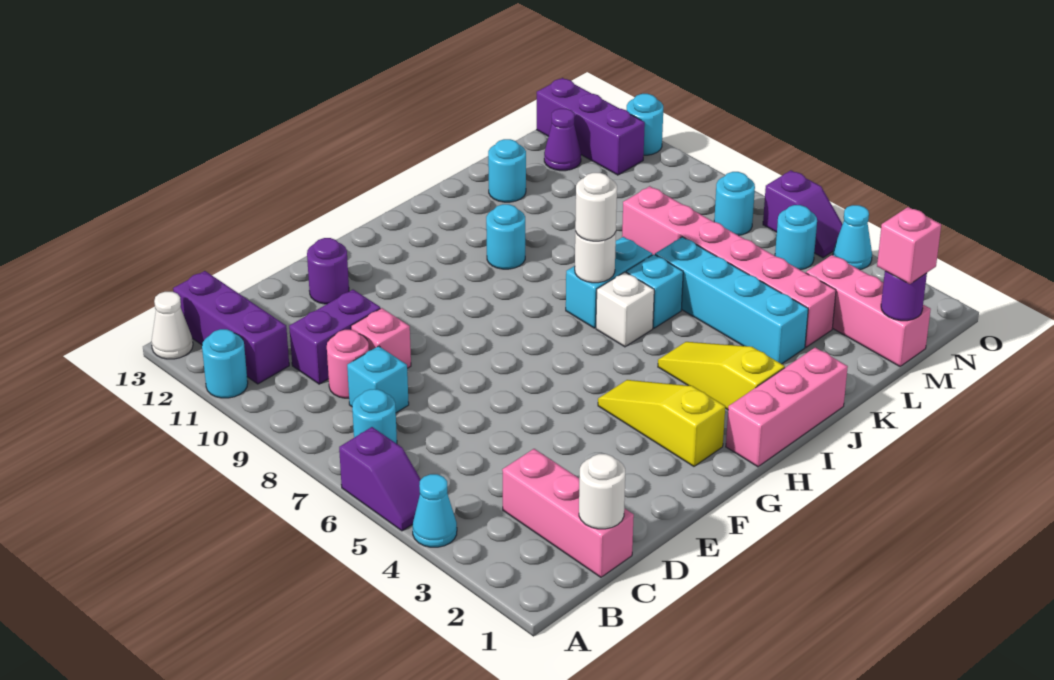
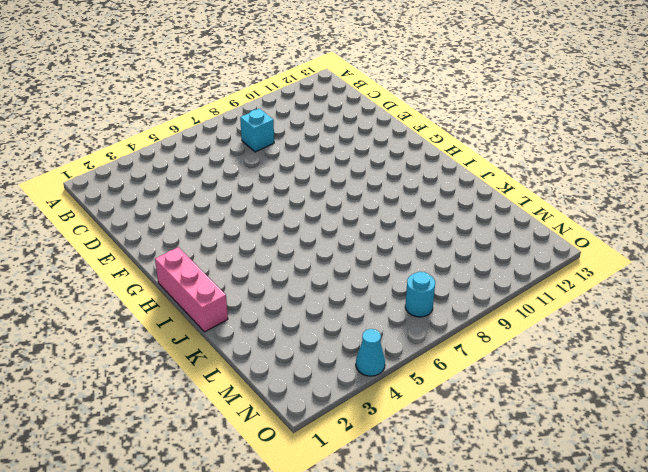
none -> cyan cone A4 level 1
none -> purple slope A5:A6 level 1 top 6
none -> cyan round brick A11 level 1
none -> white cone A13 level 1

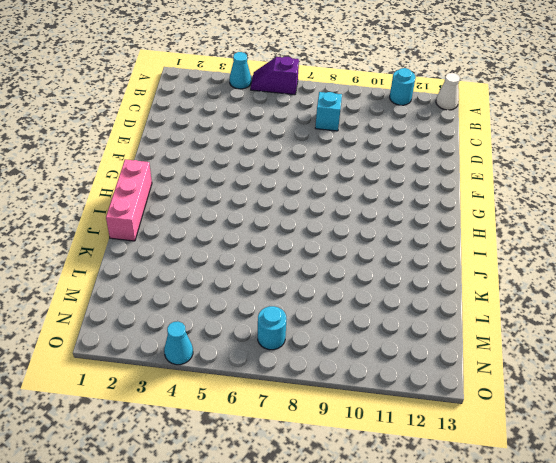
none -> cyan round brick B7 level 1
none -> purple brick B11:B13 level 1
none -> pink brick C1:C3 level 1
none -> pink round brick C9 level 1

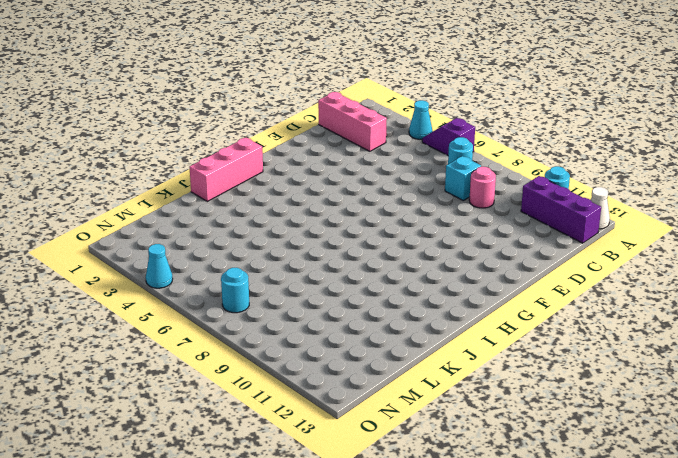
none -> purple brick C10:D10 level 1
none -> pink brick D9 level 1
none -> purple round brick E12 level 1
none -> yellow slope G2:G4 level 1 top 2

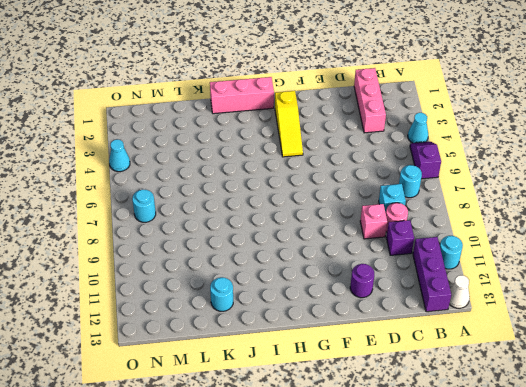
purple brick C10 level 1 -> purple brick C10:D10 level 1
none -> yellow slope I2:I4 level 1 top 2
none -> white brick I6 level 1
none -> cyan brick I7:J7 level 1
none -> cyan round brick I10 level 1

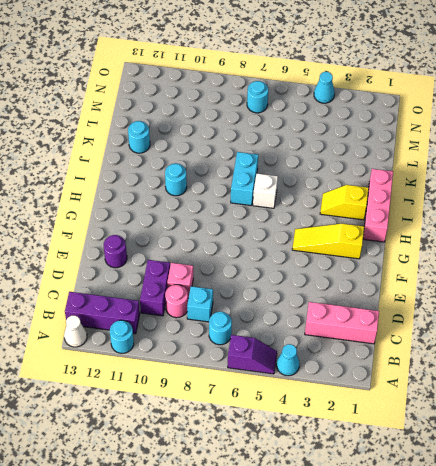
yellow slope I2:I3 level 1 top 2 -> yellow slope I2:I4 level 1 top 2
none -> cyan brick J6 level 1
none -> cyan brick K3:K6 level 1
none -> pink brick L3:L8 level 1
none -> pink brick M1:M3 level 1

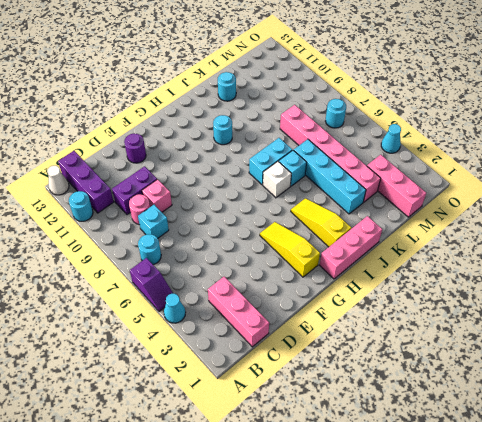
none -> purple cone M12 level 1
none -> cyan round brick N5 level 1
none -> purple brick N11:N13 level 1
none -> purple slope O5:O6 level 1 top 6

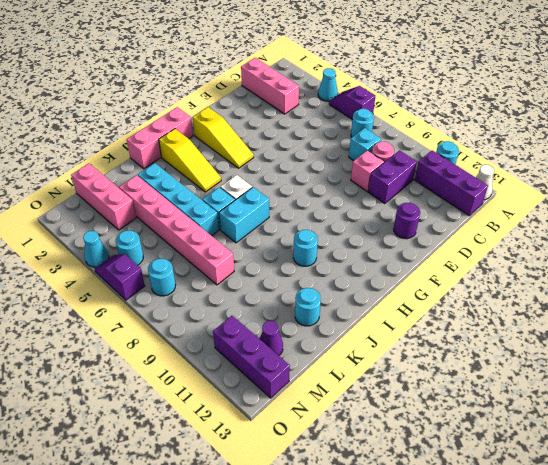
none -> cyan round brick O11 level 1
none -> white round brick C1 level 2
none -> white round brick I7 level 2
none -> purple round brick M1 level 2

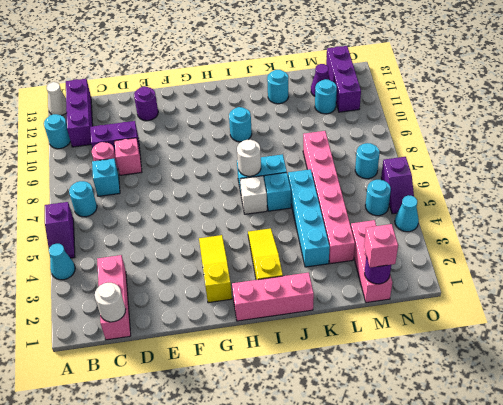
cyan round brick M11 level 1 -> cyan round brick O11 level 1
none -> white round brick I7 level 3

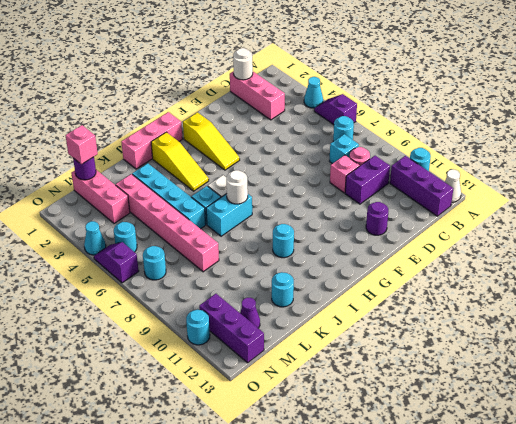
none -> white round brick I7 level 3

